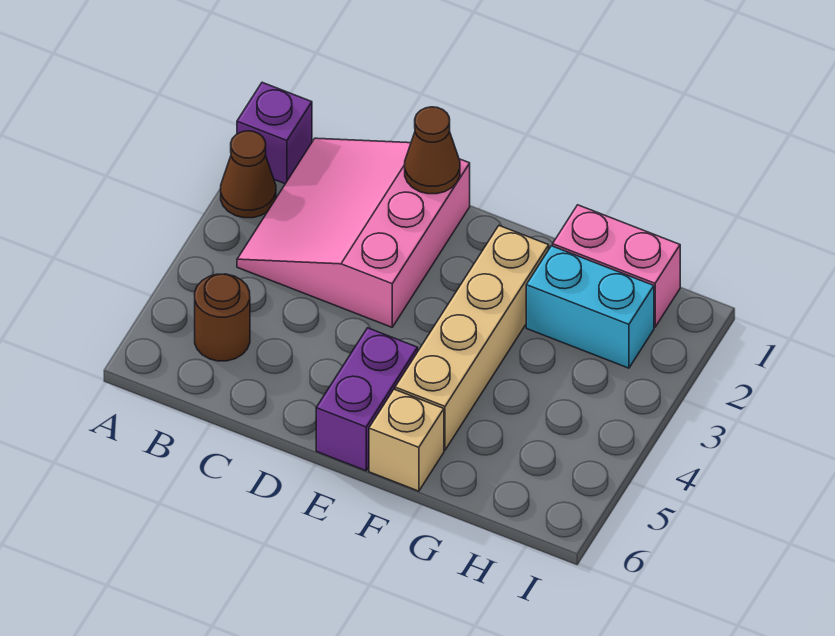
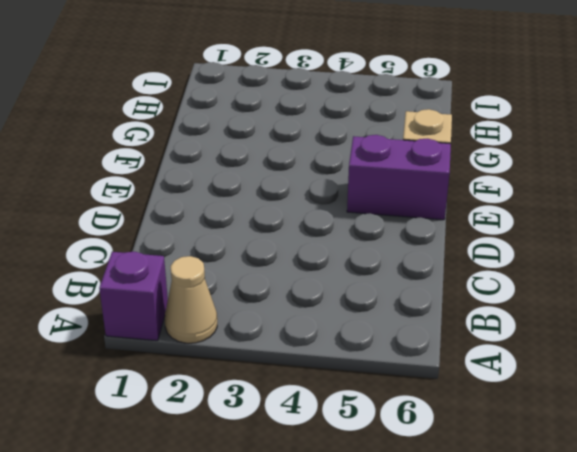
tan cone A2 level 1 -> brown cone A2 level 1
none -> pink slope B1:D3 level 1 top D
none -> brown round brick B5 level 1

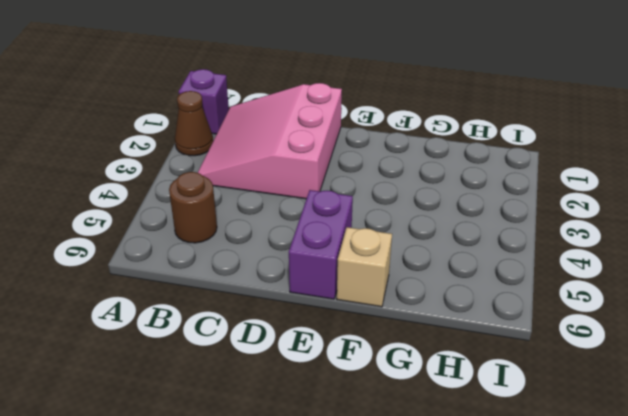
none -> tan brick F2:F5 level 1
none -> pink brick G1:H1 level 1

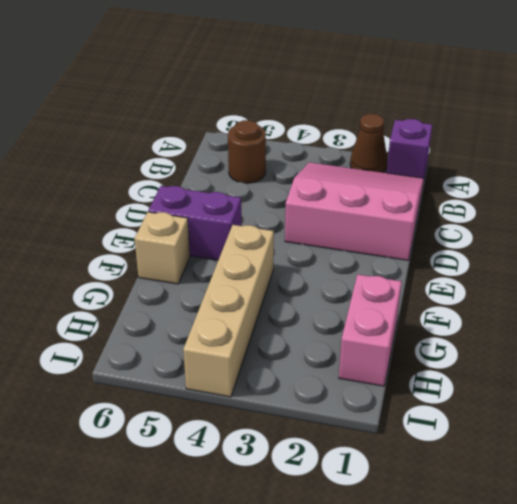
tan brick F4:I4 level 1 -> tan brick F2:F5 level 1
none -> cyan brick G2:H2 level 1
none -> brown cone D1 level 2

